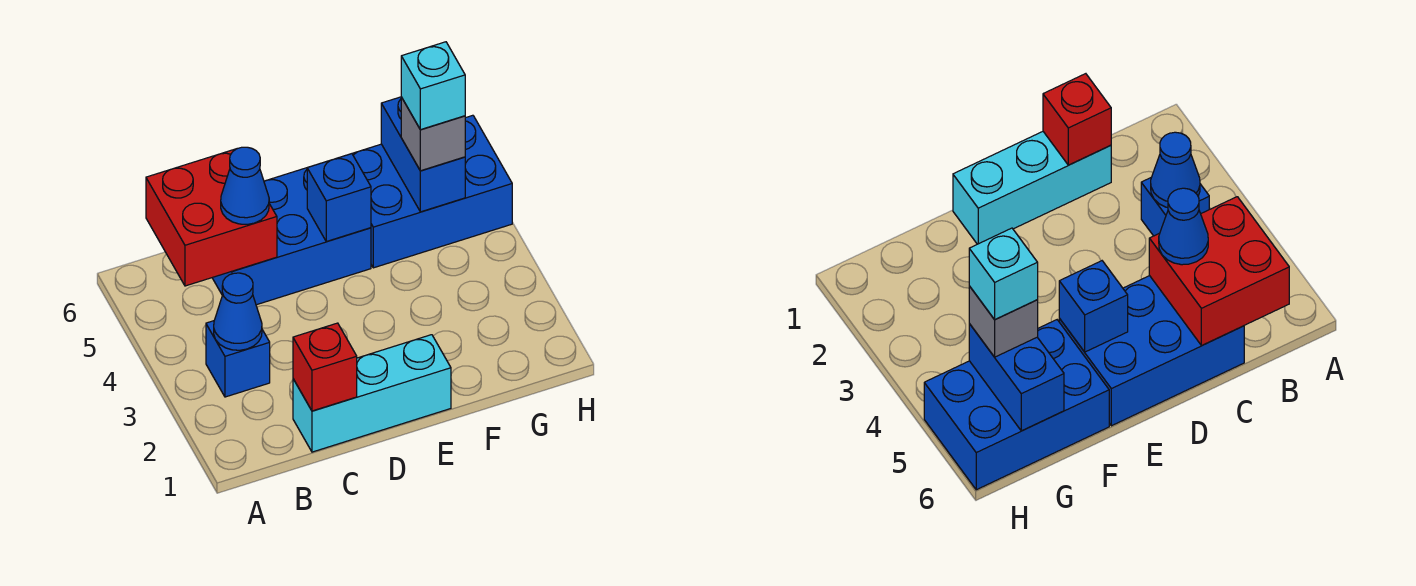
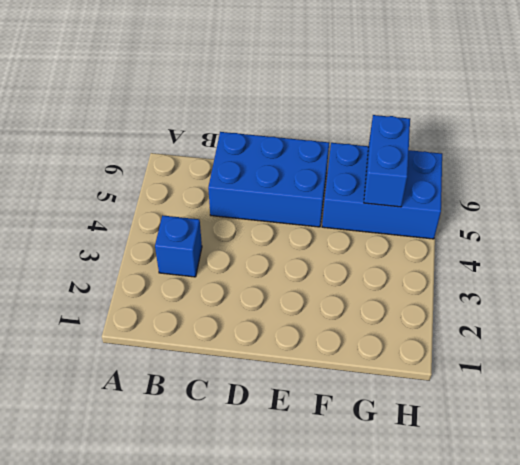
none -> cyan brick C1:E1 level 1
none -> blue cone B3 level 2
none -> red brick B5:C6 level 2

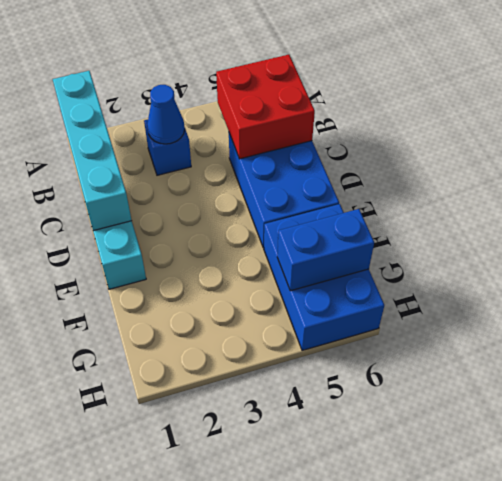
cyan brick A1:D1 level 2 -> red brick C1 level 2
none -> blue brick E5 level 2
none -> blue cone C5 level 3
none -> grey brick G5 level 3

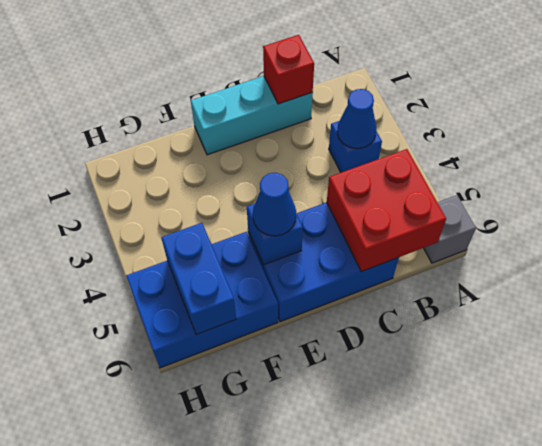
grey brick A6 level 1 -> grey brick G5 level 3
blue cone E5 level 3 -> blue cone C5 level 3
none -> cyan brick G5 level 4

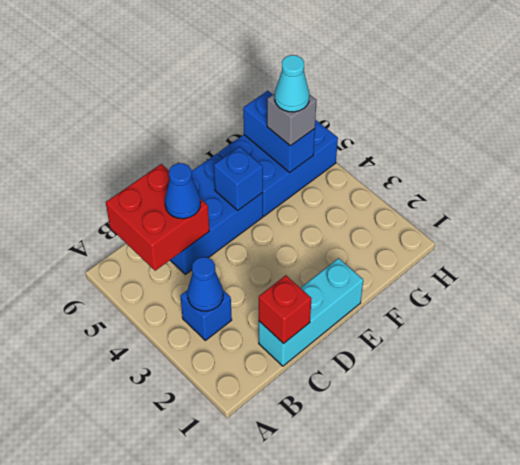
cyan cone G5 level 4 -> cyan brick G5 level 4

